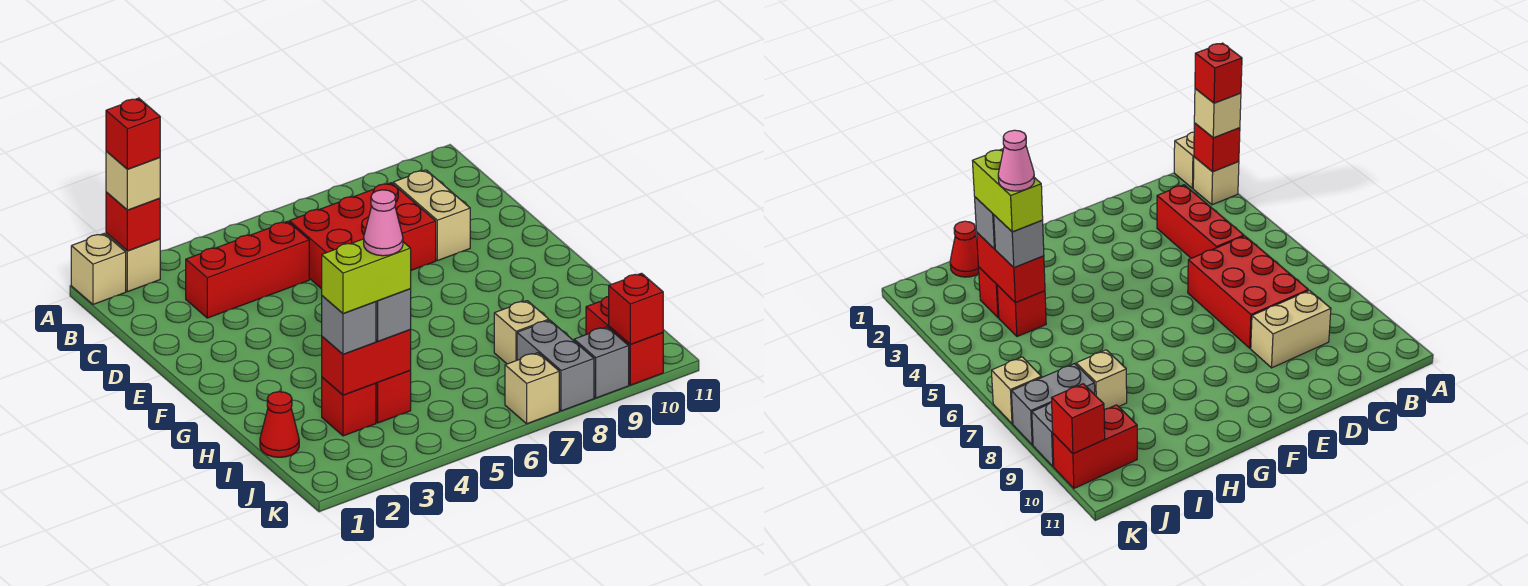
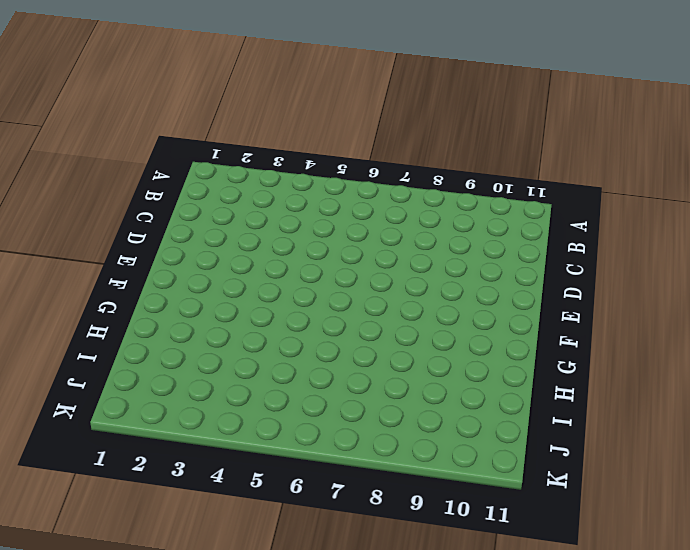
none -> tan brick A1 level 1
none -> tan brick A2 level 1
none -> red brick C3:C5 level 1

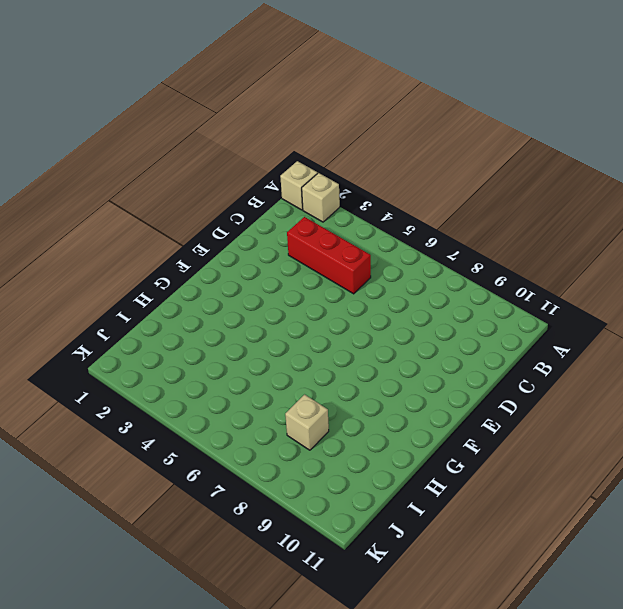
none -> red brick C6:D8 level 1
none -> tan brick C9:D9 level 1
none -> red cone I1 level 1

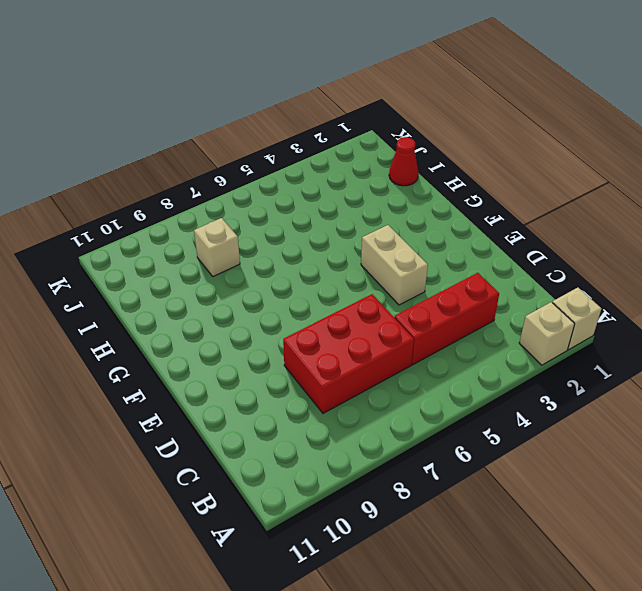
tan brick E4:F4 level 1 -> tan brick C9:D9 level 1
none -> red brick I3 level 1
none -> red brick I4 level 1
none -> grey brick J8:K8 level 1

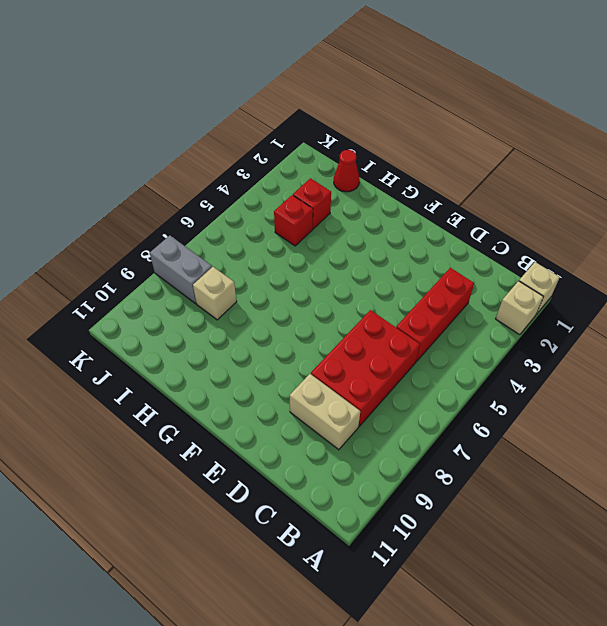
none -> red brick J10:K10 level 1
none -> tan brick K7 level 1
none -> grey brick K9 level 1

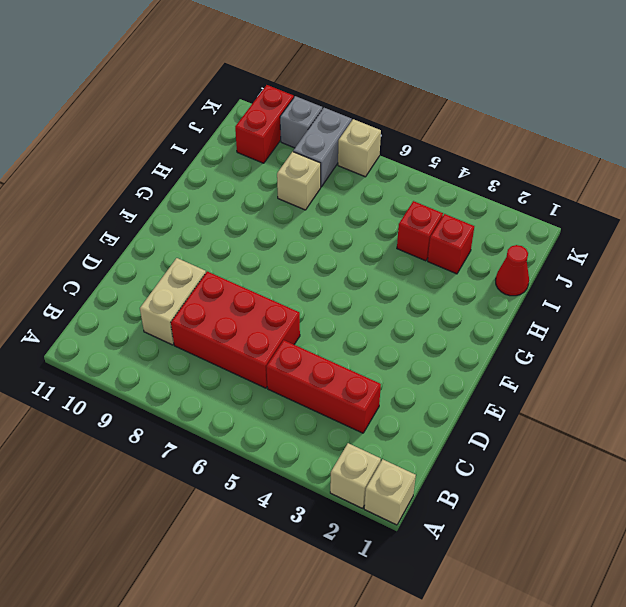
none -> red brick A2 level 2
none -> red brick I3:I4 level 2
none -> red brick K10 level 2

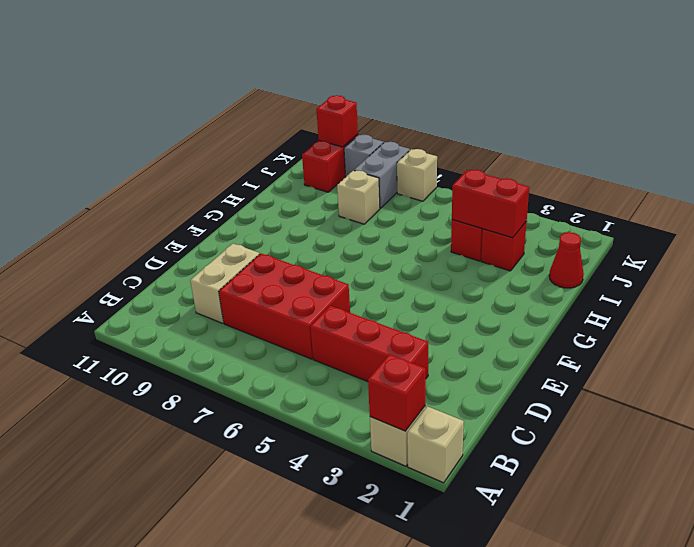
none -> tan brick A2 level 3
none -> grey brick I3 level 3
none -> grey brick I4 level 3

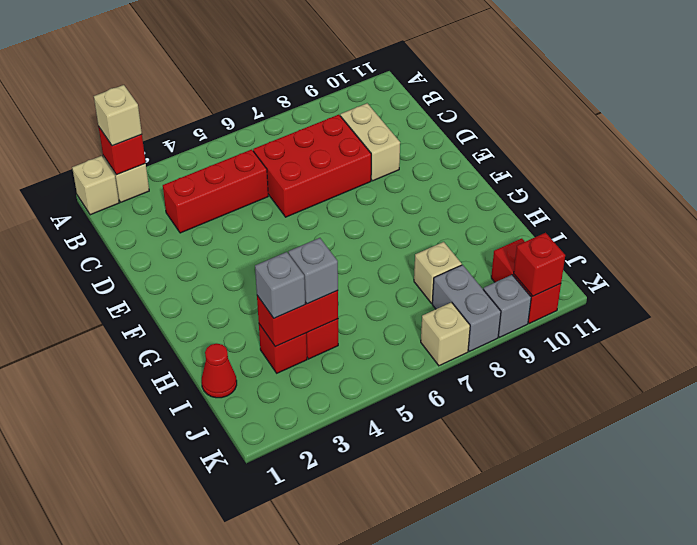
none -> red brick A2 level 4
none -> lime brick I3:I4 level 4
none -> pink cone I4 level 5

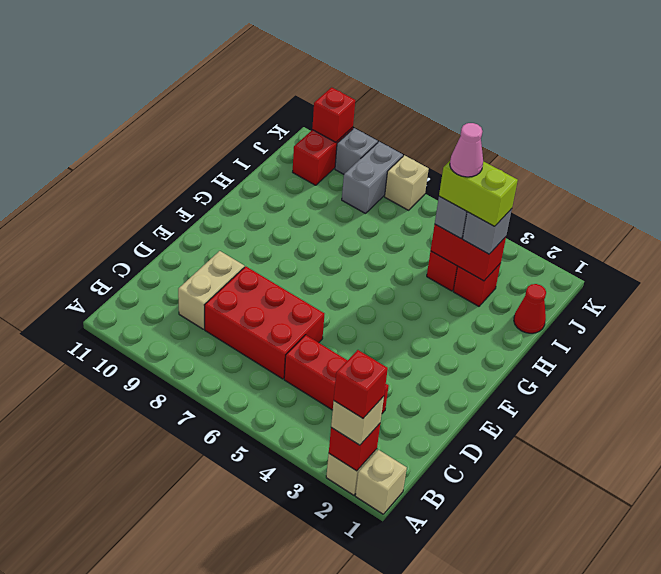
none -> tan brick I8 level 1

